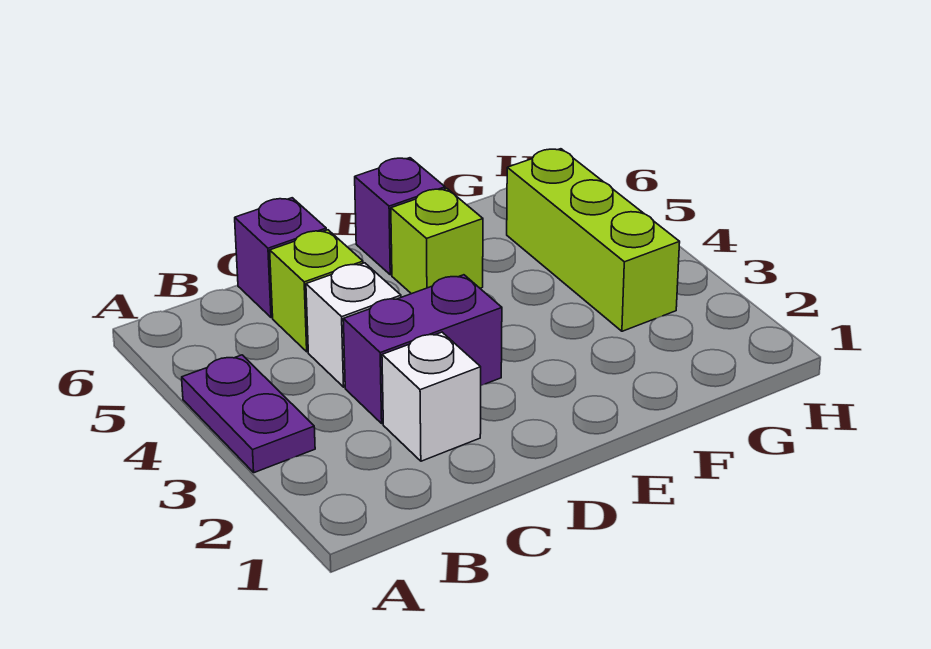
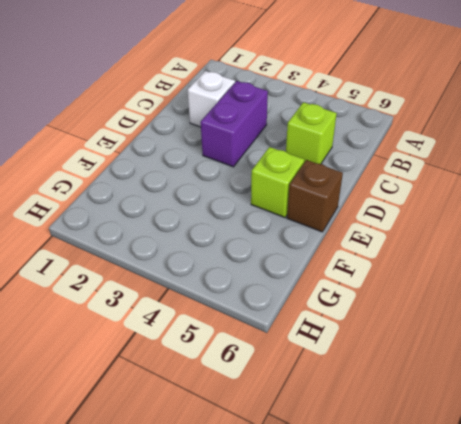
brown brick E6 level 1 -> purple brick E6 level 1
none -> purple plate A3:A4 level 1
none -> white brick C4 level 1

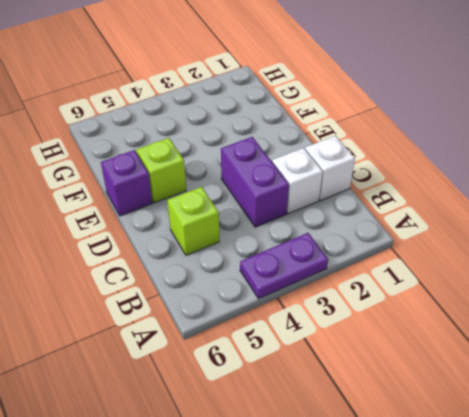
white brick C1 level 1 -> white brick C4 level 1
none -> purple brick C6 level 1
none -> lime brick G3:G5 level 1

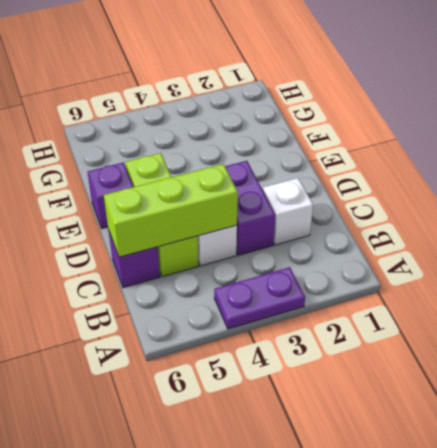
lime brick C4:C6 level 2 -> lime brick G3:G5 level 1

